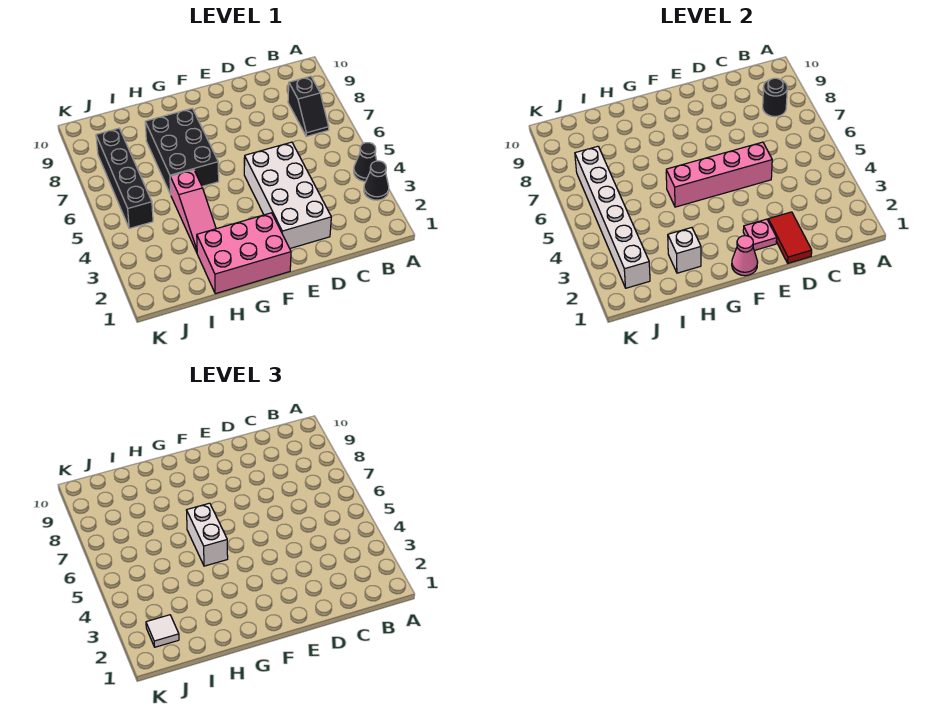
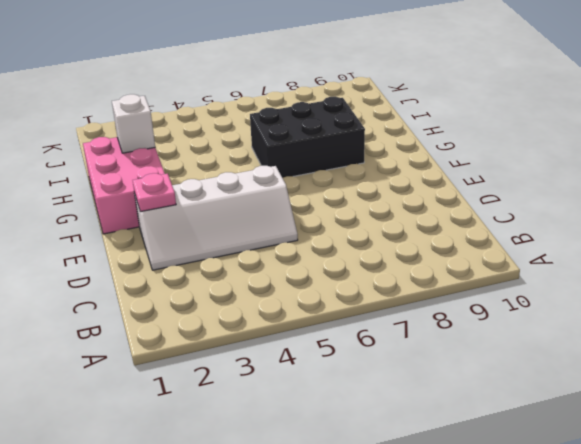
white slope D2:E5 level 1 top E -> white brick D2:E5 level 1
none -> black cone A3 level 1
none -> black cone A4 level 1
none -> black slope B7:B8 level 1 top 8

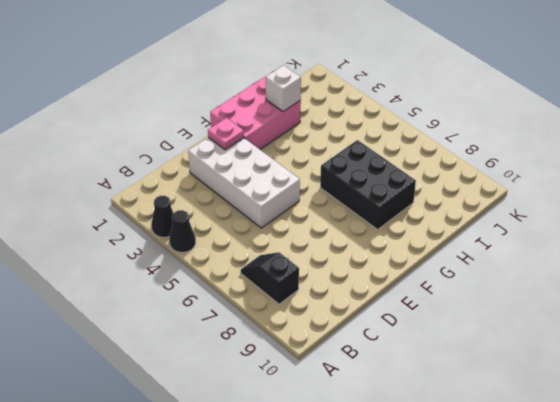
none -> pink slope H3:H5 level 1 top 5
none -> black brick J5:J8 level 1
none -> black round brick B8 level 2

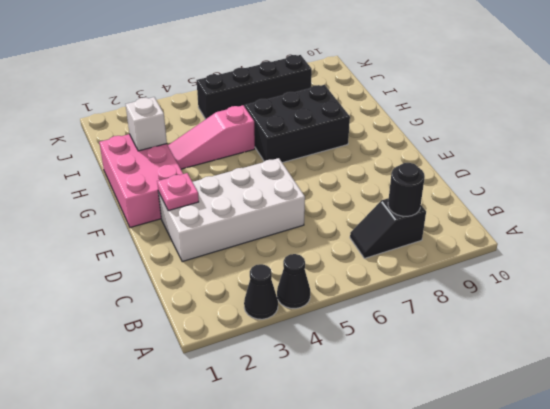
none -> red tile D1:D2 level 2
none -> pink brick D5:G5 level 2
none -> pink cone F1 level 2

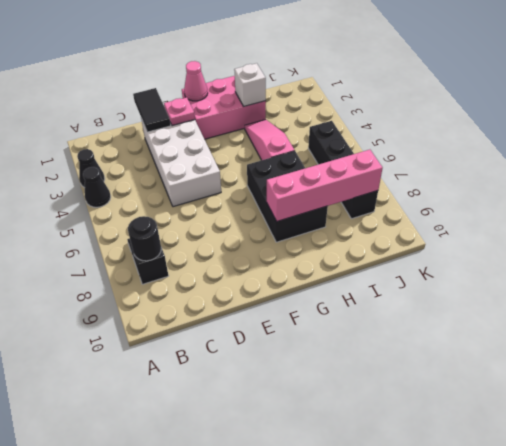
black tile D1:D2 level 2 -> red tile D1:D2 level 2
pink brick G8:J8 level 2 -> pink brick D5:G5 level 2
none -> white brick J2:J7 level 2
none -> white brick G5:G6 level 3
none -> white tile J2 level 3

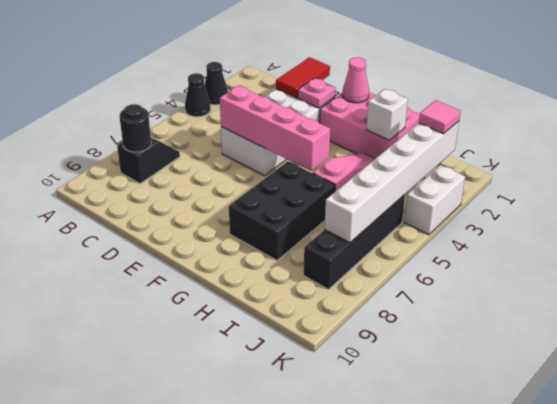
pink tile J2 level 3 -> white tile J2 level 3
white brick K3:K4 level 1 -> white brick G5:G6 level 3

